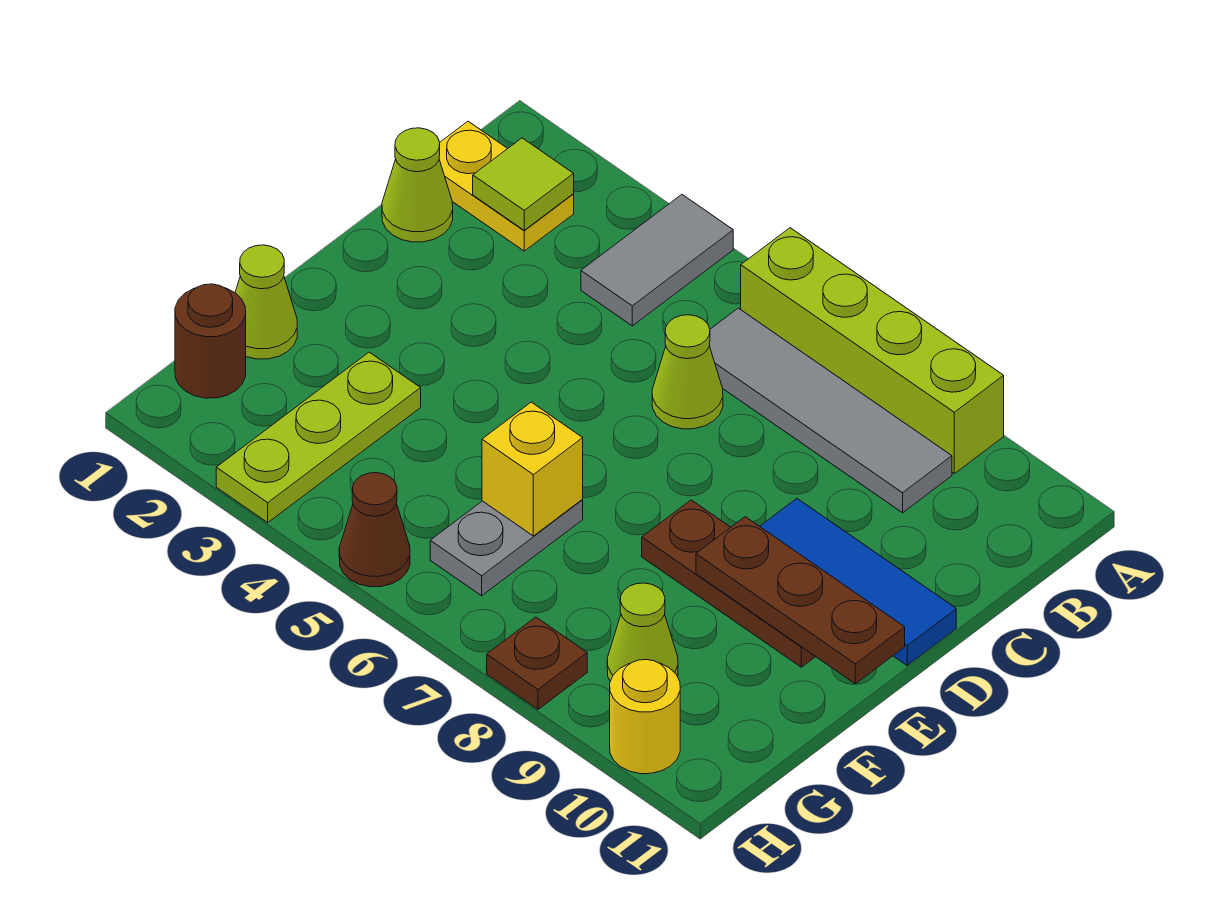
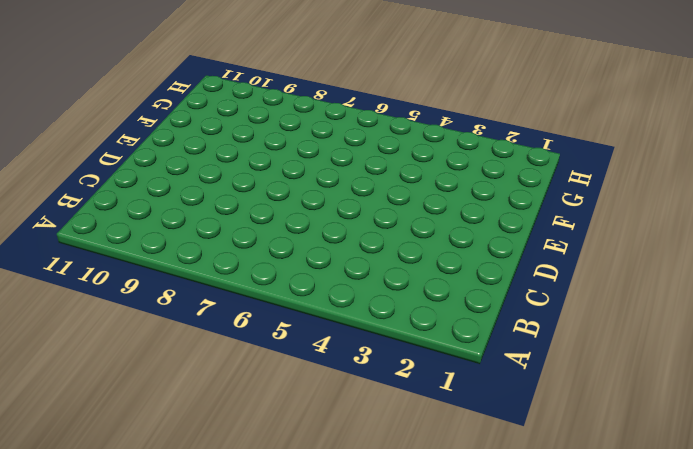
none -> grey tile A4:B4 level 1
none -> lime brick A6:A9 level 1
none -> yellow plate B1:B2 level 1

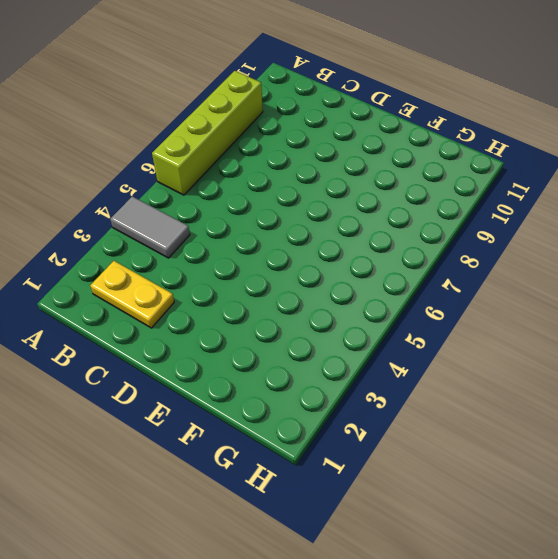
yellow plate B2:C2 level 1 -> yellow plate B1:B2 level 1
none -> grey tile B6:B9 level 1
none -> lime cone C1 level 1
none -> lime cone C6 level 1

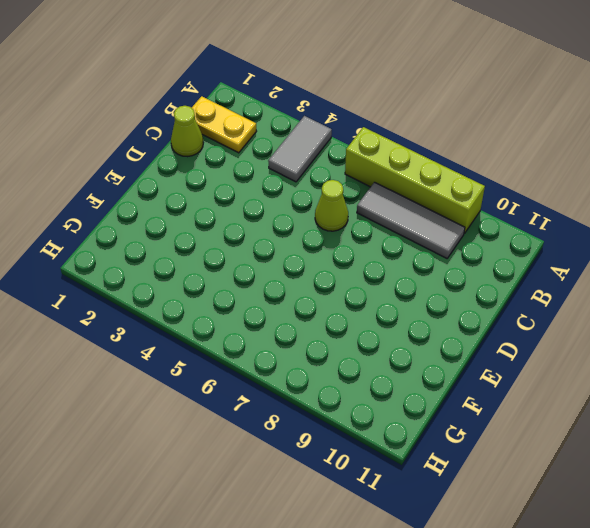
grey tile B7:B9 level 1 -> grey tile B6:B9 level 1
none -> blue tile D9:D11 level 1
none -> brown plate E8:E10 level 1
none -> lime cone F1 level 1

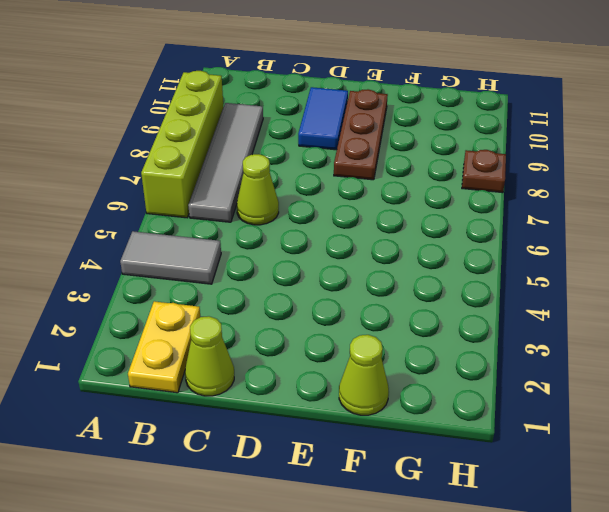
blue tile D9:D10 level 1 -> blue tile D9:D11 level 1
none -> lime plate F3:H3 level 1
none -> grey plate F6:G6 level 1
none -> brown round brick G1 level 1

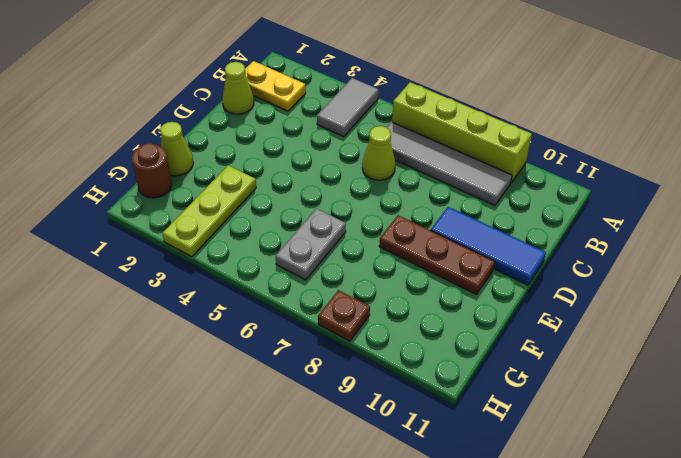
none -> lime cone G9 level 1
none -> brown cone H5 level 1
none -> yellow round brick H10 level 1

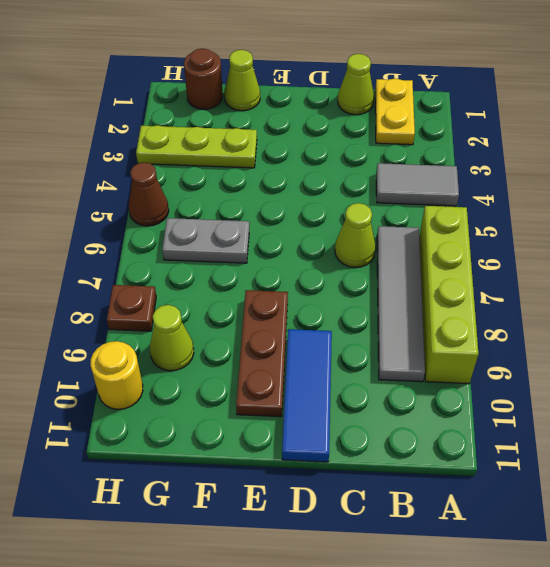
none -> lime tile B2 level 2
none -> brown plate E9:E11 level 2
none -> yellow brick F6 level 2

